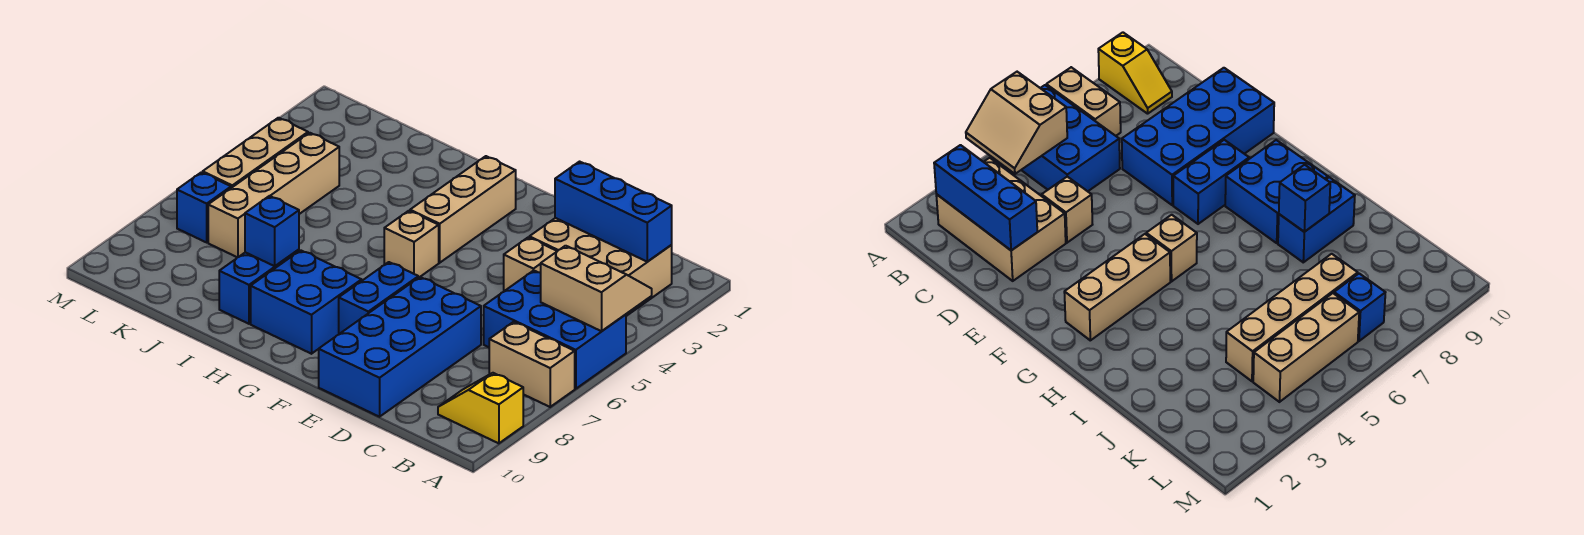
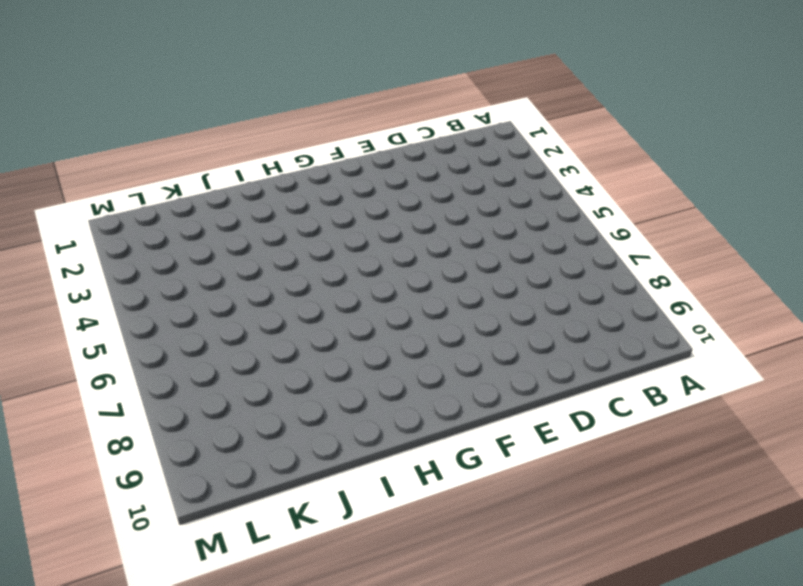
none -> blue brick A5:C6 level 1
none -> tan brick A7:B7 level 1
none -> yellow slope A9:B9 level 1 top A

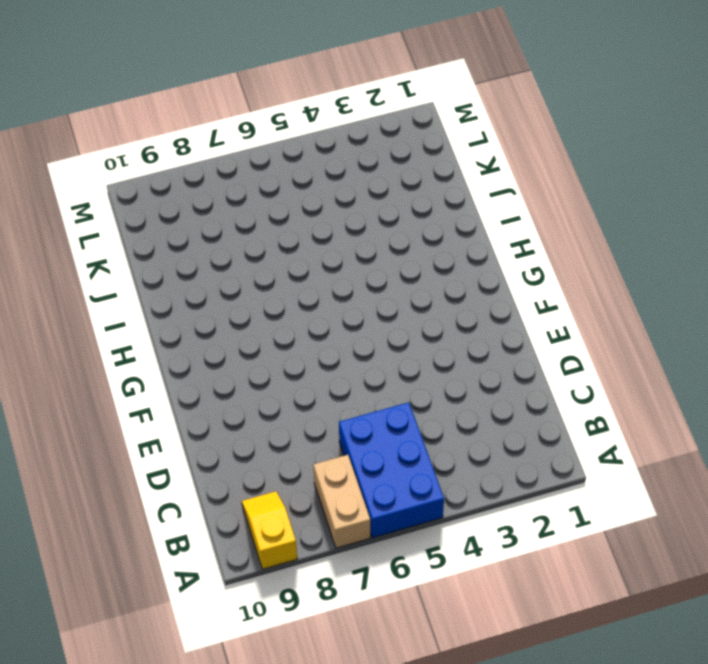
none -> tan brick B2:D3 level 1
none -> tan brick D4 level 1
none -> blue brick D7:E10 level 1

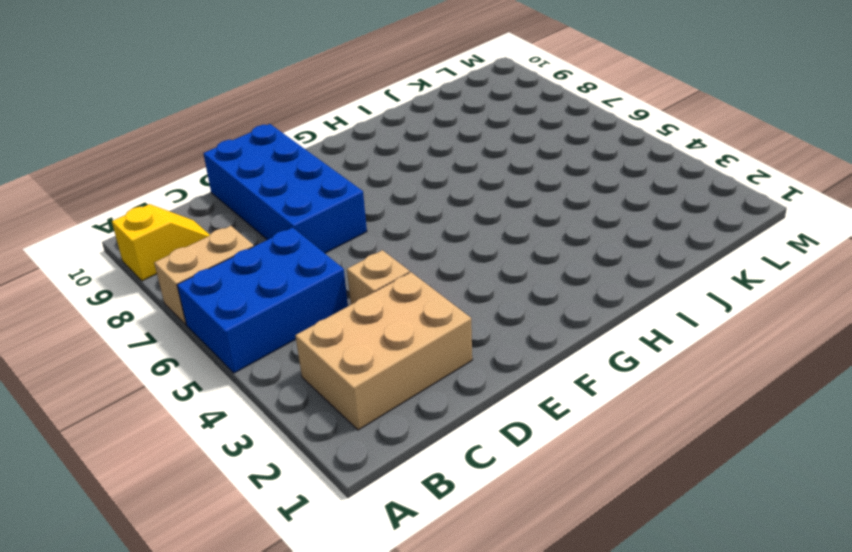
none -> blue brick F7:F8 level 1
none -> tan brick G2:G4 level 1
none -> tan brick G5 level 1

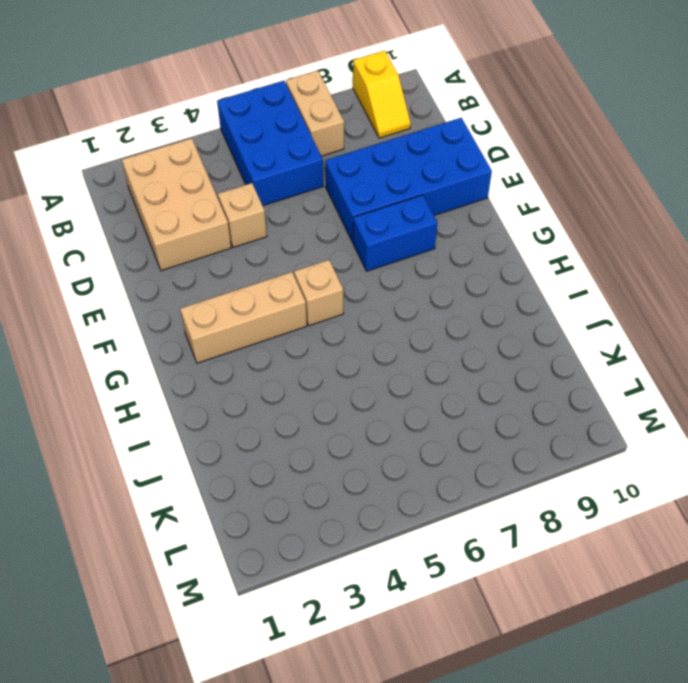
none -> blue brick G8:H9 level 1
none -> blue brick I8:I9 level 1
none -> tan brick K4:K7 level 1

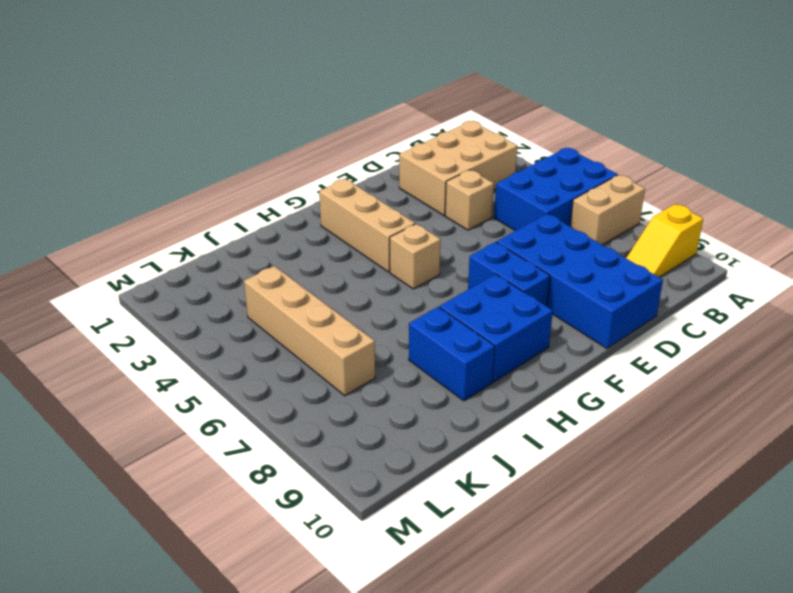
none -> tan brick L4:L6 level 1
none -> blue brick L7 level 1
none -> tan slope A4:B5 level 2 top 5

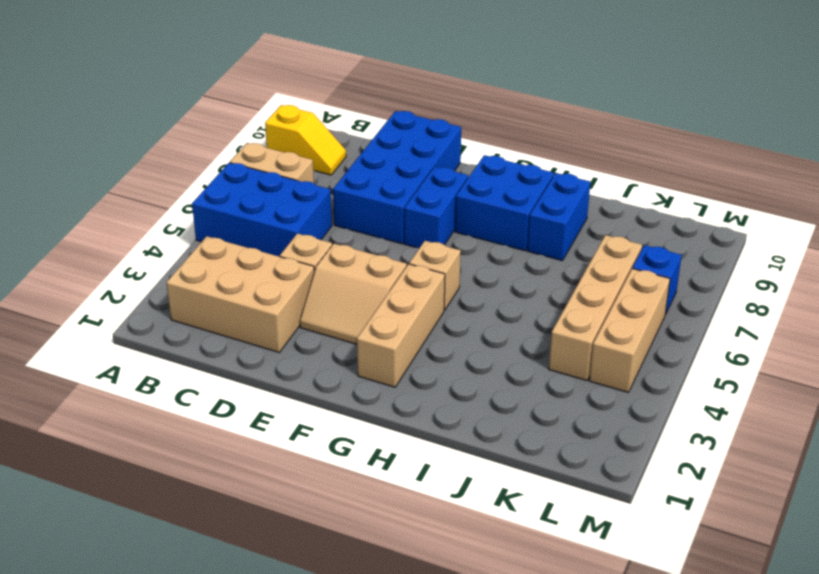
tan slope E3:F4 level 1 top 4 -> tan slope A4:B5 level 2 top 5
none -> blue brick B2:D2 level 2
none -> blue brick I8 level 2

